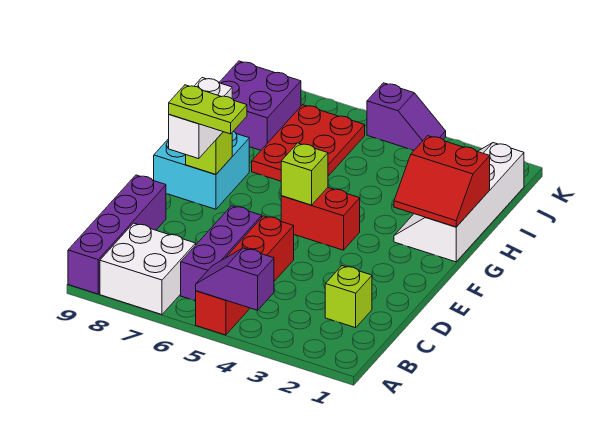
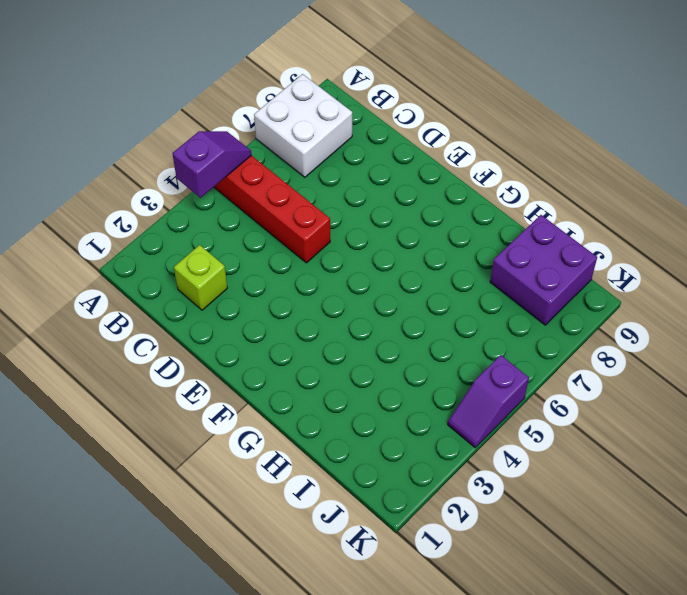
none -> purple brick A9:D9 level 1
none -> purple brick B6:D6 level 1
none -> red brick F4:F5 level 1

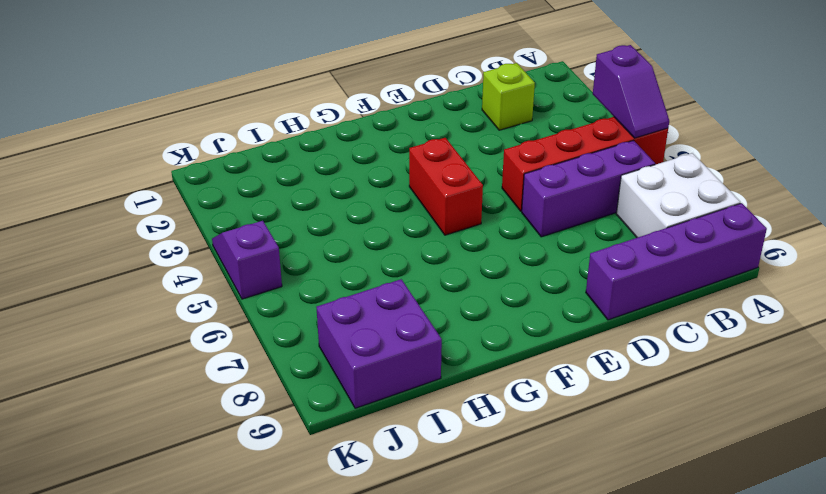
none -> cyan brick F8:G9 level 1
none -> white slope G1:J2 level 1 top 1
none -> red plate H6:J7 level 1

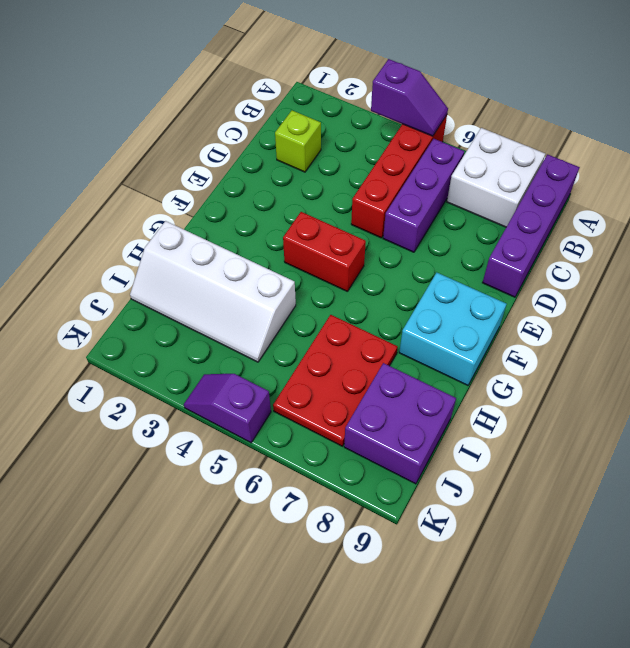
white slope H1:I4 level 1 top H -> white slope G1:J2 level 1 top 1
none -> lime brick F5 level 2
none -> lime brick F8 level 2
none -> red slope G1:H2 level 2 top H

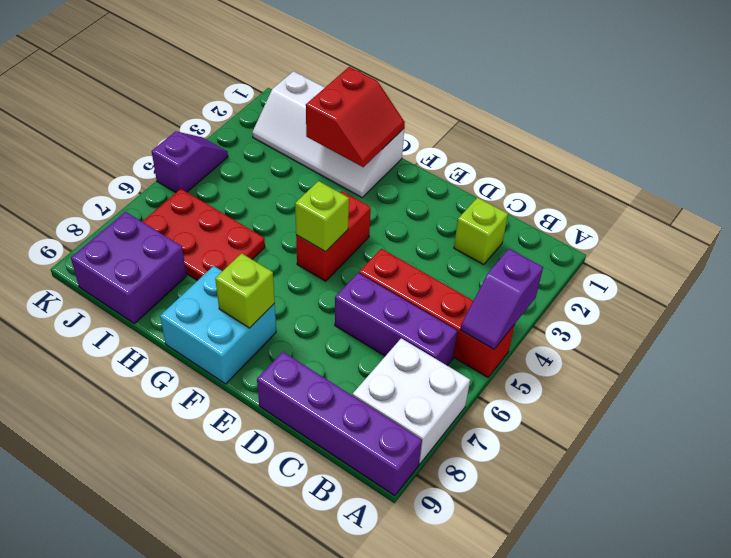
none -> white brick E8:F8 level 3
none -> lime plate E7:E8 level 4

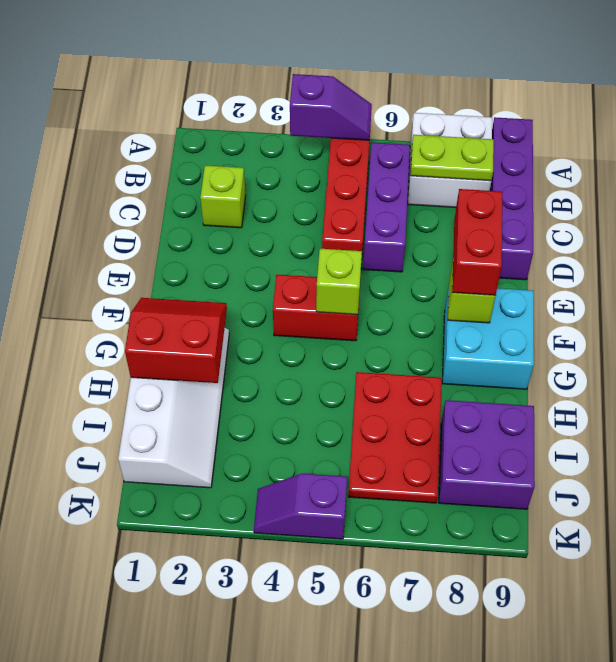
lime plate B7:B8 level 2 -> lime plate E7:E8 level 4
red brick E8:F8 level 3 -> white brick E8:F8 level 3

